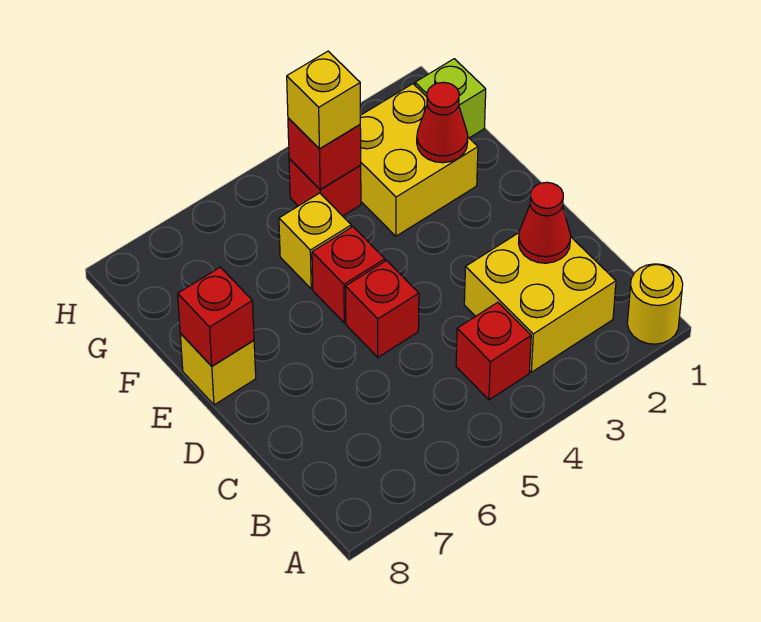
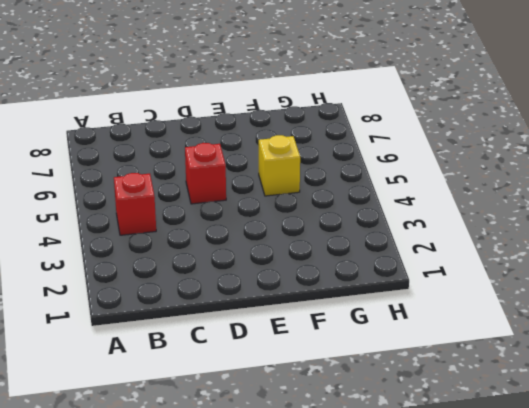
none -> yellow round brick A1 level 1
none -> yellow brick B2:C3 level 1
none -> red brick E5 level 1

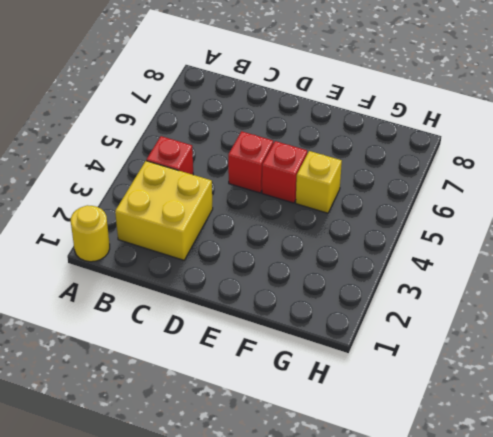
none -> yellow brick E8 level 1
none -> yellow brick F2:G3 level 1
none -> lime brick G1 level 1

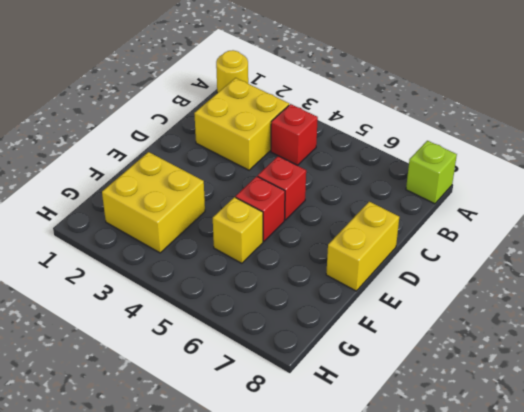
lime brick A8 level 1 -> lime brick G1 level 1
yellow brick D8:E8 level 1 -> yellow brick E8 level 1
none -> red brick G4 level 1
none -> red cone C2 level 2
none -> red brick E8 level 2

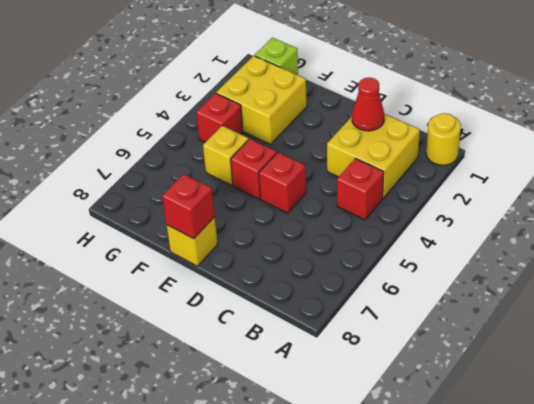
none -> red cone F2 level 2
none -> red brick G4 level 2
none -> yellow brick G4 level 3

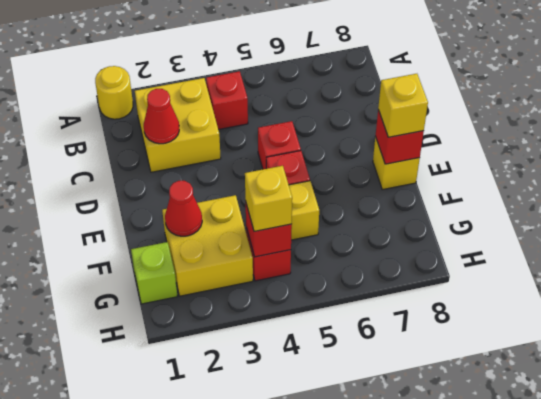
yellow brick E8 level 3 -> none

